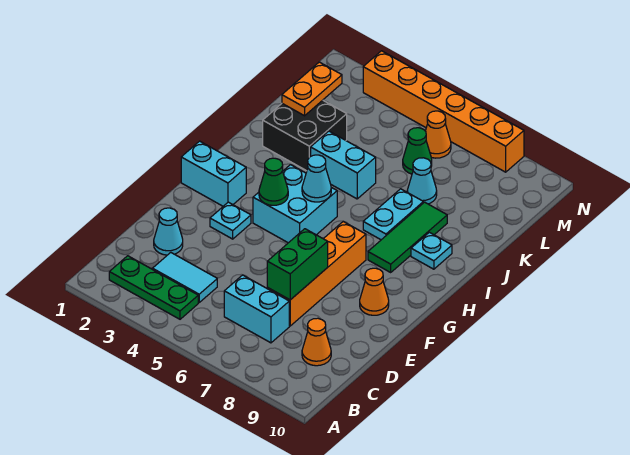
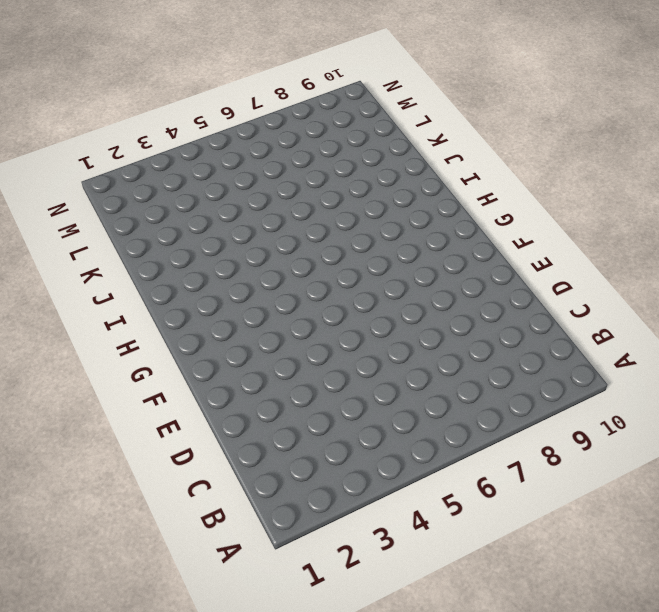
none -> green plate B2:B4 level 1
none -> cyan tile C3:C4 level 1
none -> cyan brick C6:C7 level 1

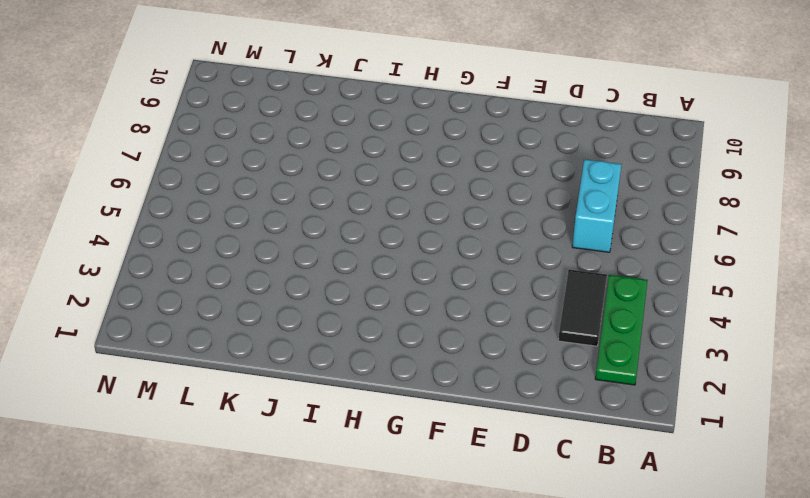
black tile C3:C4 level 1 -> cyan tile C3:C4 level 1
none -> orange cone C9 level 1
none -> cyan cone D2 level 1
none -> orange brick D7:G7 level 1

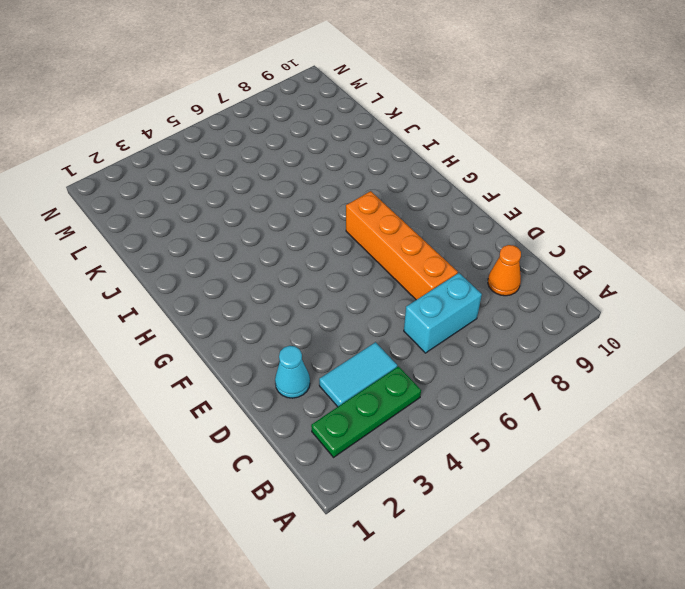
none -> cyan plate F3 level 1
none -> orange cone F9 level 1
none -> cyan brick G1:G2 level 1

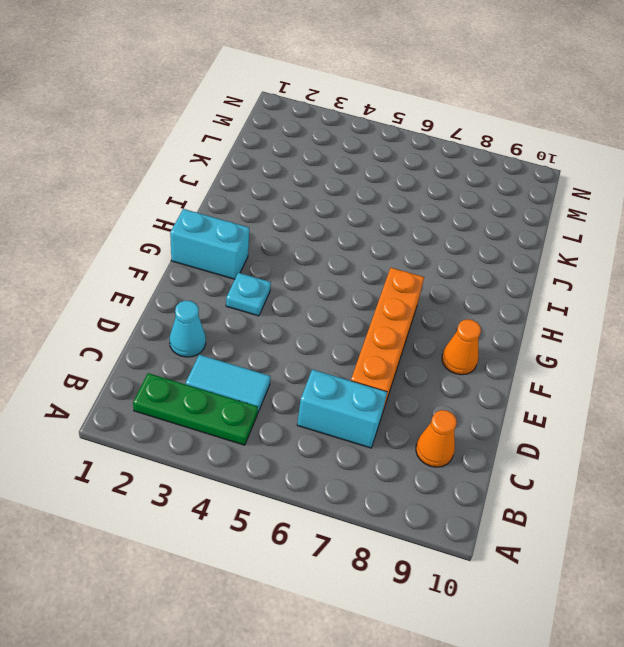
none -> cyan brick G4:H5 level 1
none -> green tile H8:J8 level 1
none -> cyan plate I7:J7 level 1

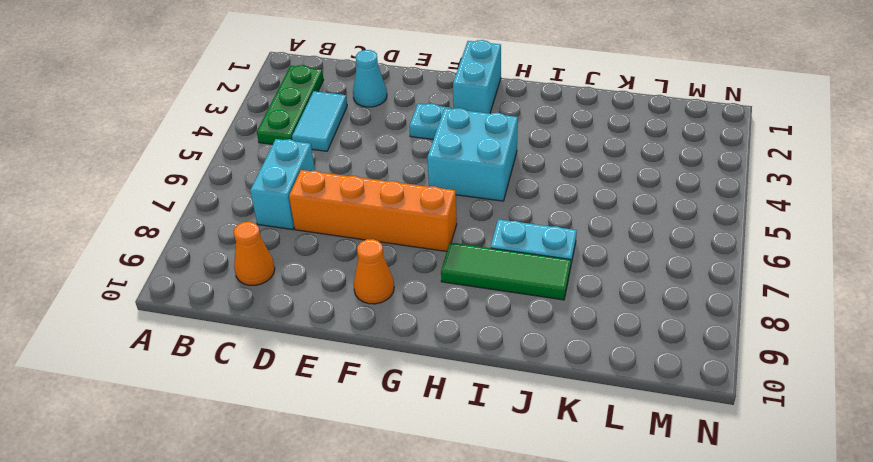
none -> cyan plate I9 level 1
none -> black brick J2:K3 level 1
none -> cyan brick J4:J5 level 1

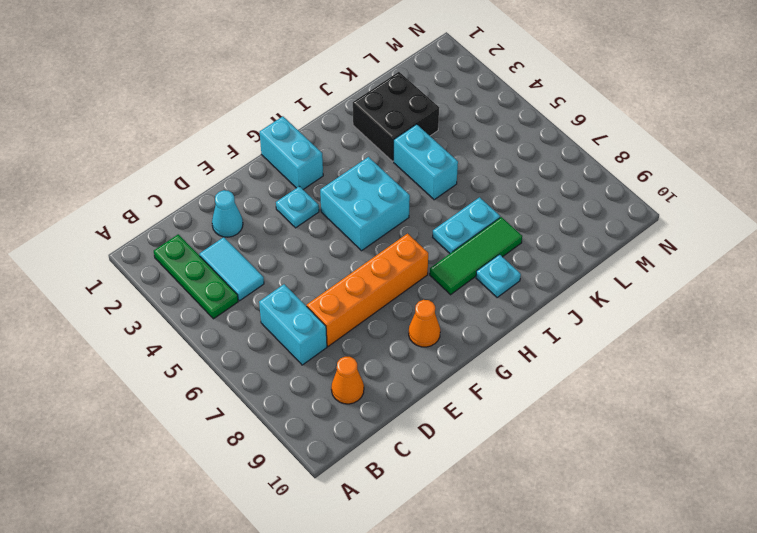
none -> cyan cone K7 level 1
none -> green cone L6 level 1
none -> orange cone M6 level 1

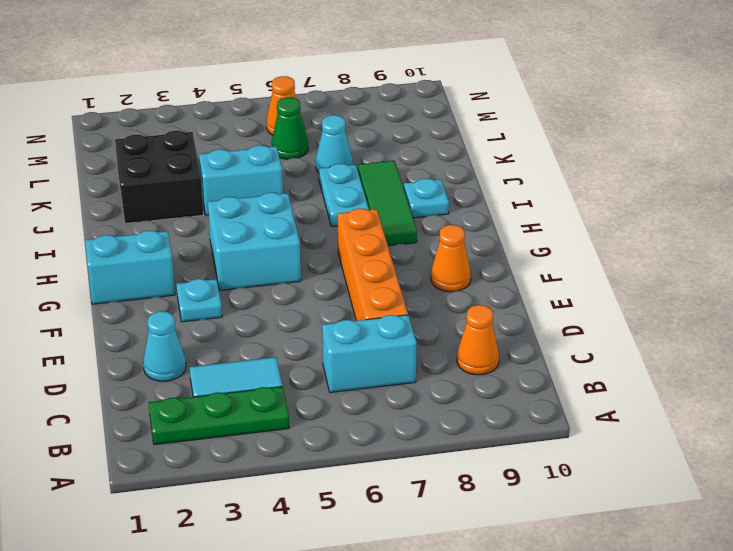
none -> orange brick N3:N8 level 1
none -> green brick D7:E7 level 2
none -> green cone G4 level 2

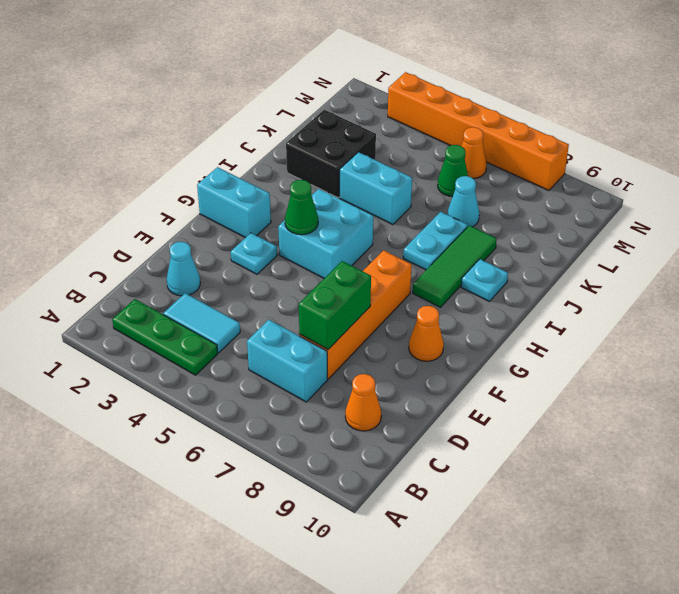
none -> cyan cone H5 level 2
none -> orange plate K2:L2 level 2

